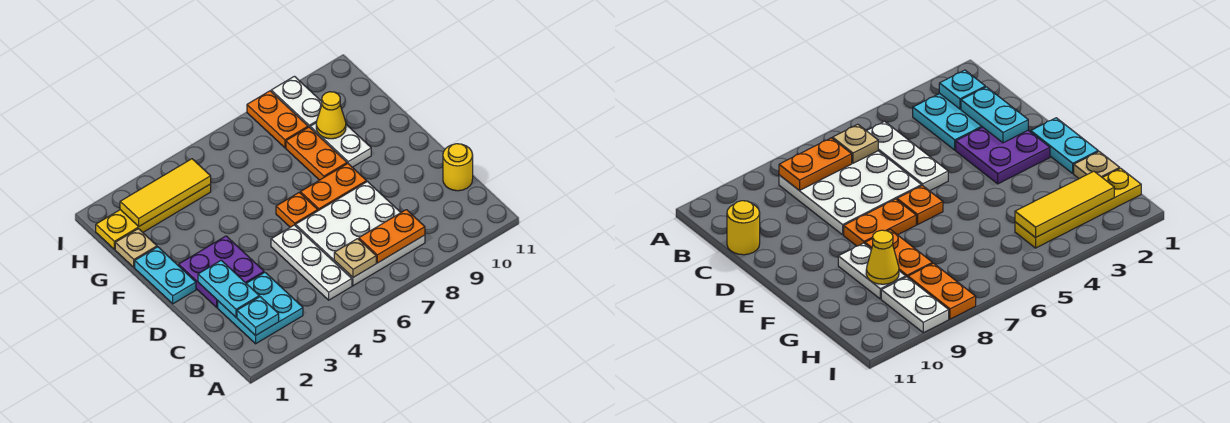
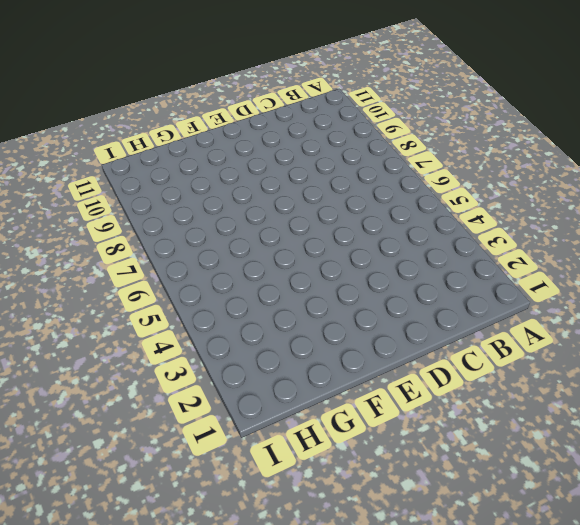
none -> cyan plate B2:C3 level 1
none -> white plate B5:D5 level 1
none -> white plate B6:D8 level 1

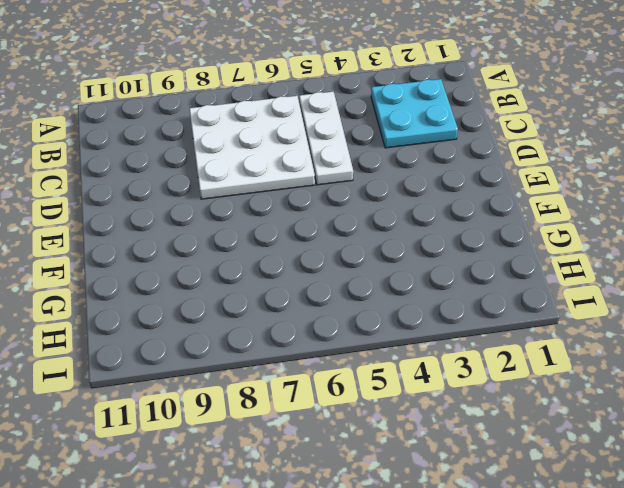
none -> yellow round brick C11 level 1
none -> purple plate D2:E3 level 1
none -> cyan plate E1:F1 level 1

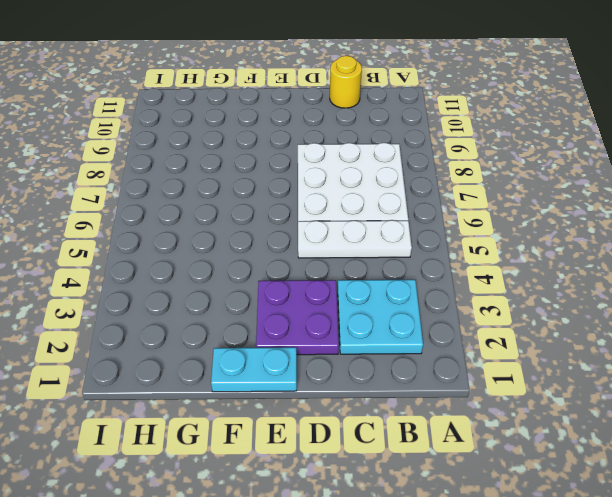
none -> orange plate E6 level 1
none -> orange plate E7:E8 level 1
none -> orange plate F8:G8 level 1

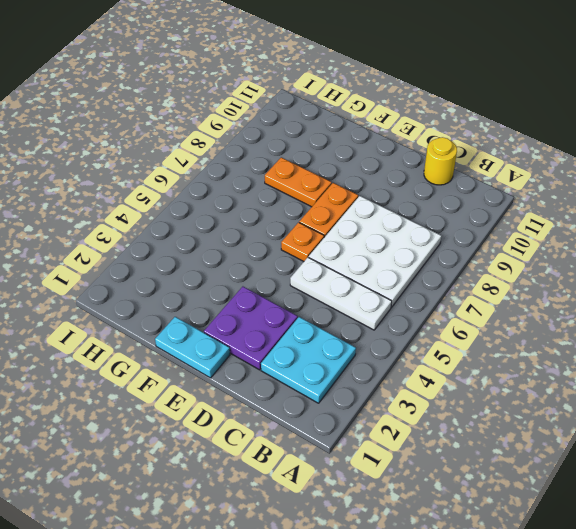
none -> white plate F9:G9 level 1
none -> tan plate G1 level 1
none -> yellow plate H1:H4 level 1

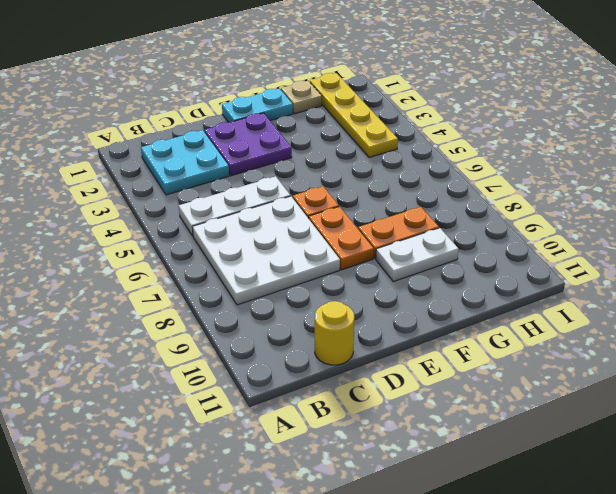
none -> orange plate H8:I8 level 1
none -> white plate H9:I9 level 1
none -> cyan plate B2 level 2

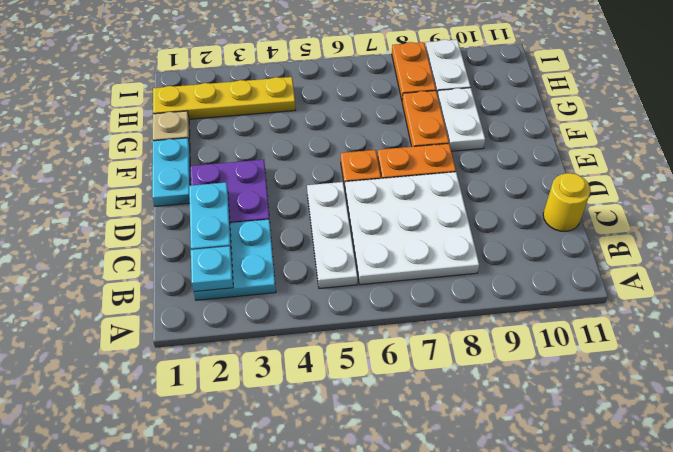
none -> tan plate B6 level 2
none -> orange plate B7:B8 level 2
none -> yellow cone G9 level 2

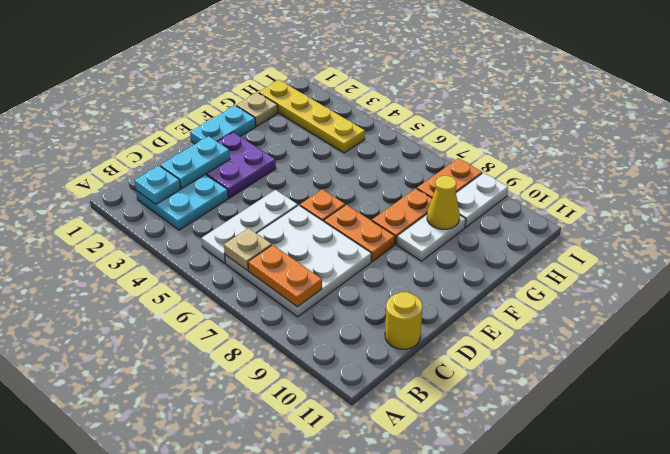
none -> yellow tile H2:H4 level 2

